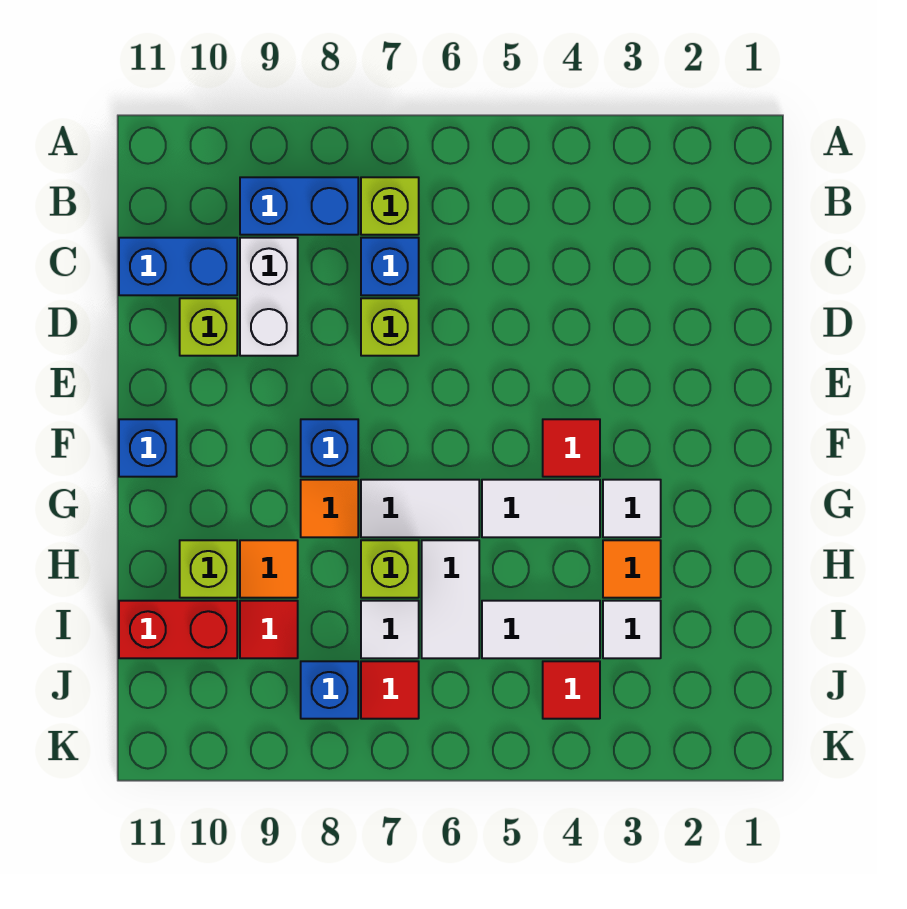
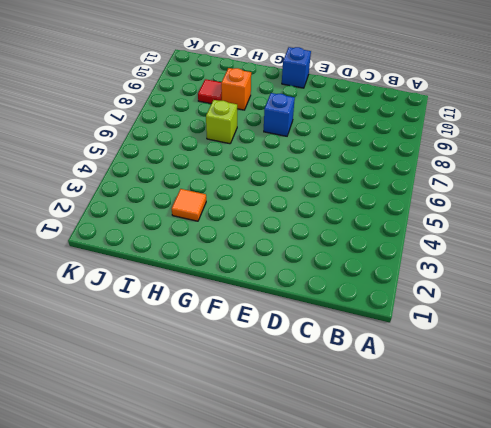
orange brick H9 level 1 -> orange tile H9 level 1
none -> lime brick B7 level 1
none -> blue brick B8:B9 level 1
none -> blue brick C7 level 1

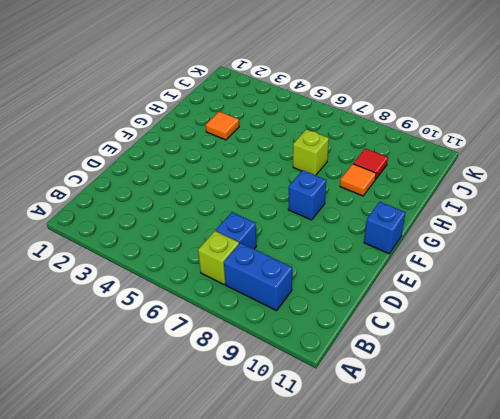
none -> white brick C9:D9 level 1
none -> blue brick C10:C11 level 1
none -> lime brick D7 level 1

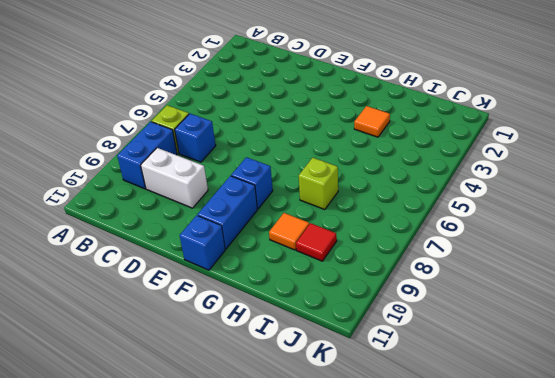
blue brick F9:F10 level 1 -> blue brick C10:C11 level 1
none -> lime brick D7 level 1
none -> lime brick D10 level 1
none -> red tile F4 level 1

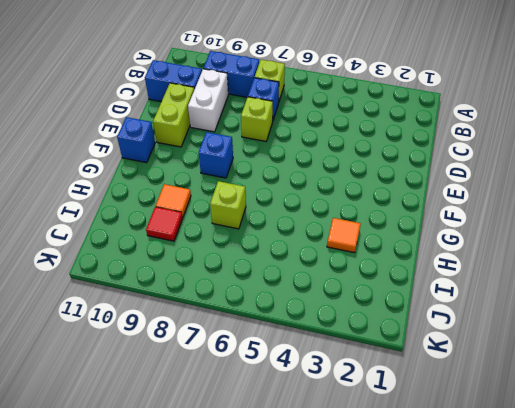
lime brick D10:E10 level 1 -> lime brick D10 level 1
none -> red tile F4 level 1
none -> white tile G3 level 1
none -> white tile G4:G5 level 1

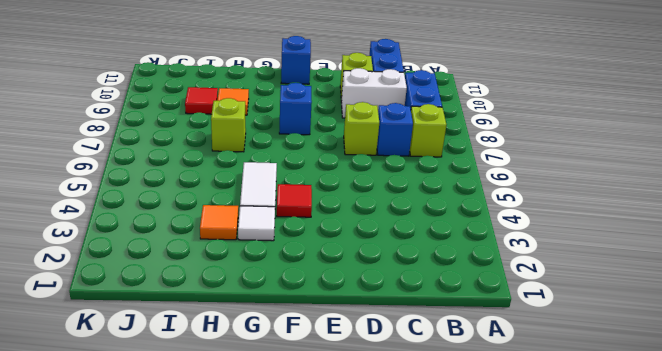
none -> white tile G6:G7 level 1
none -> orange tile G8 level 1
none -> white tile H6:I6 level 1

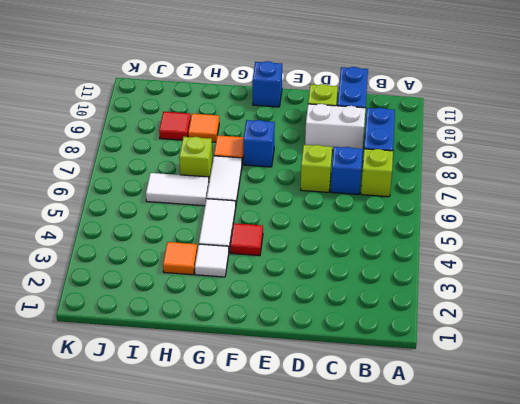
none -> lime brick H10 level 1
none -> white tile I3 level 1
none -> white tile I4:I5 level 1

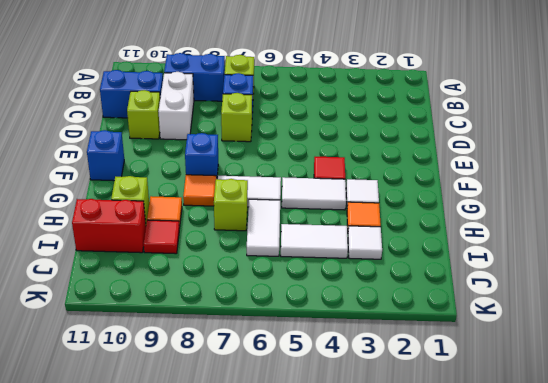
none -> white tile I7 level 1
none -> red tile J4 level 1
none -> red tile J7 level 1

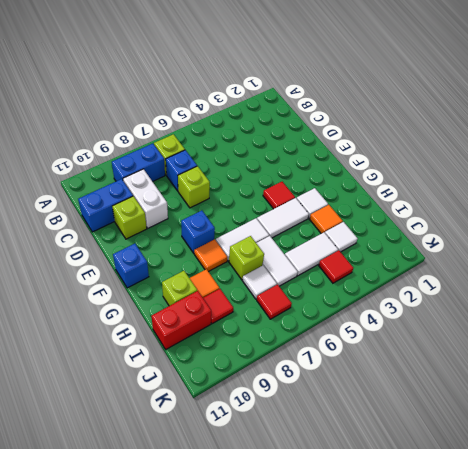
none -> blue brick J8 level 1

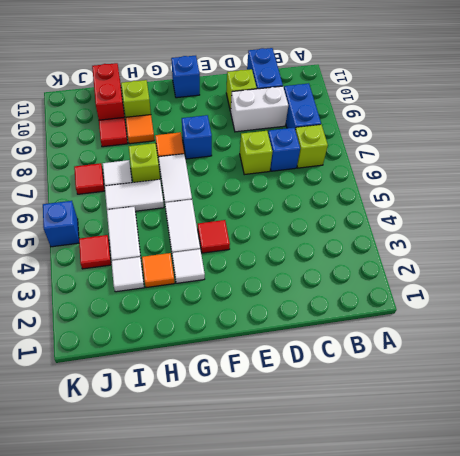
blue brick K5 level 1 -> blue brick J8 level 1

